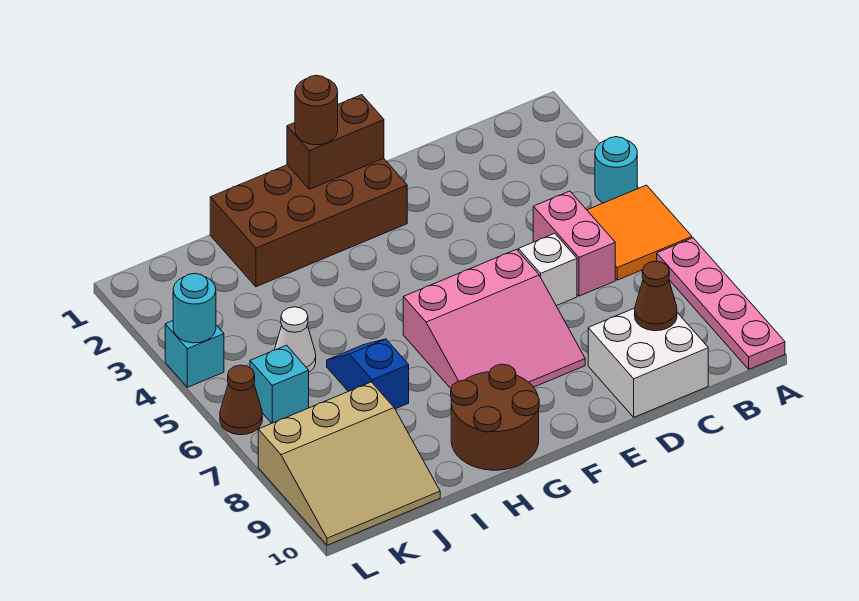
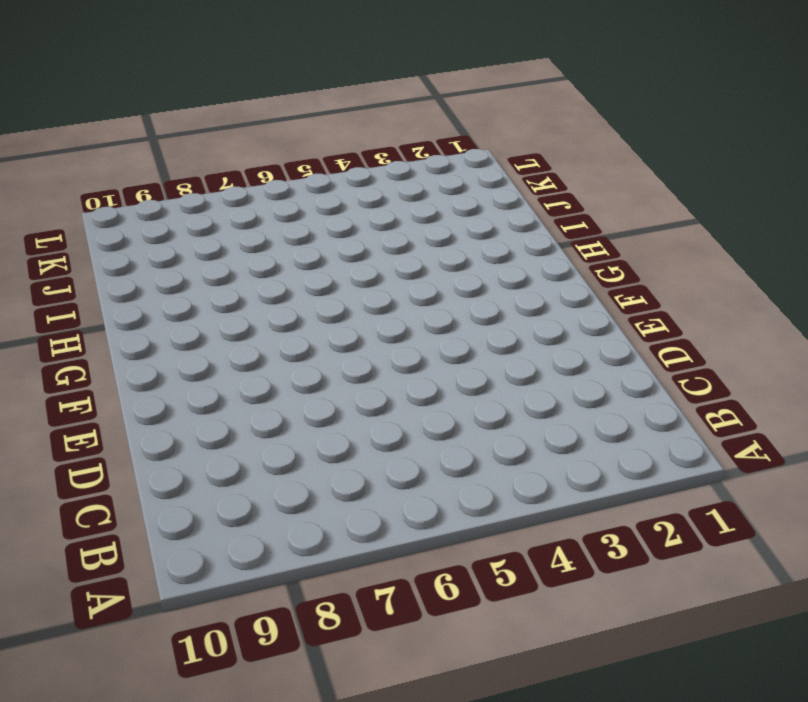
none -> cyan round brick A4 level 1
none -> orange tile A5:B6 level 1
none -> pink plate A7:A10 level 1

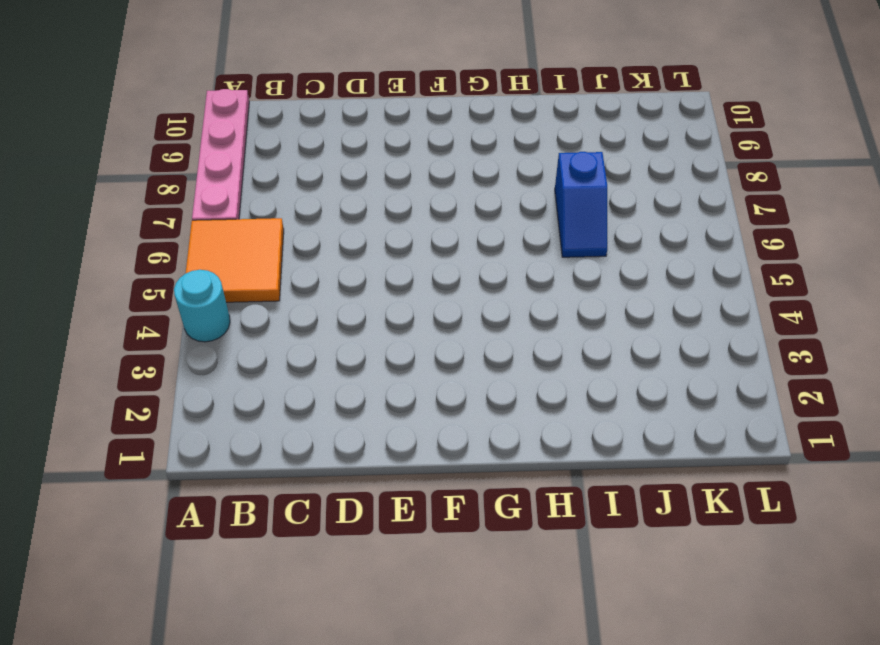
none -> pink brick C5:C6 level 1
none -> white brick C9:D10 level 1
none -> white brick D6 level 1

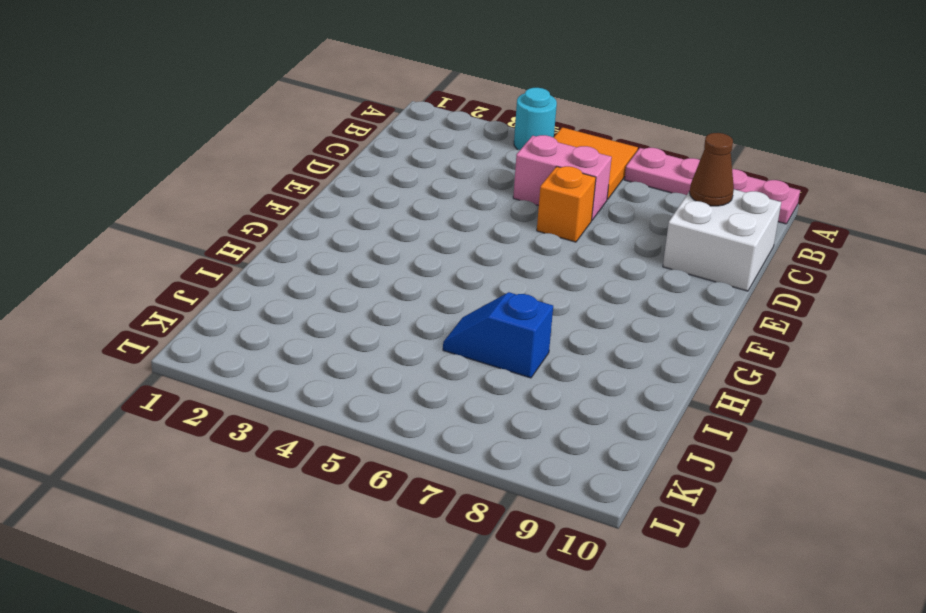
orange brick D6 level 1 -> white brick D6 level 1
none -> pink slope E6:G8 level 1 top 6
none -> brown brick F1:I2 level 1
none -> brown round brick G9:H10 level 1

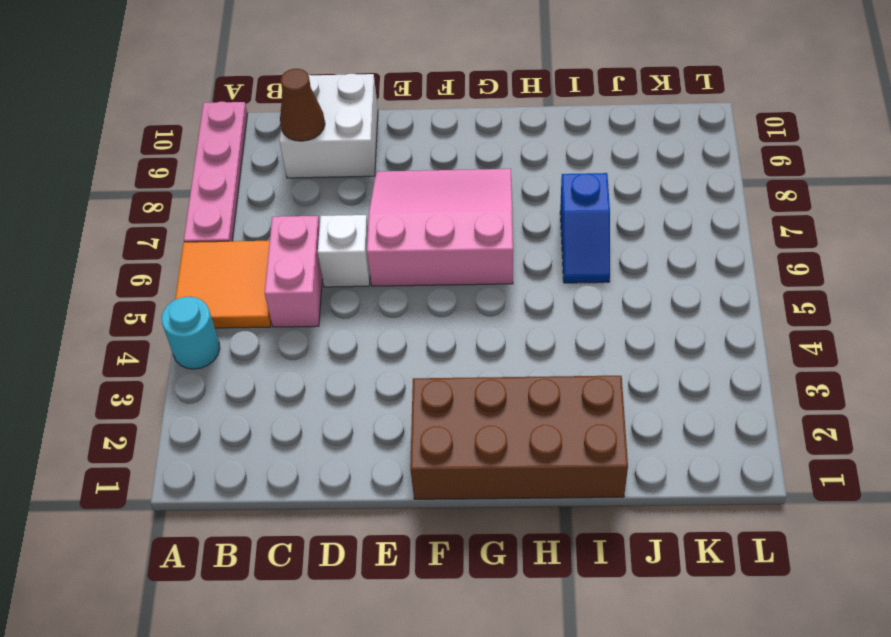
none -> brown round brick G9:H10 level 1
none -> white cone J5 level 1
none -> tan slope J8:L10 level 1 top 8

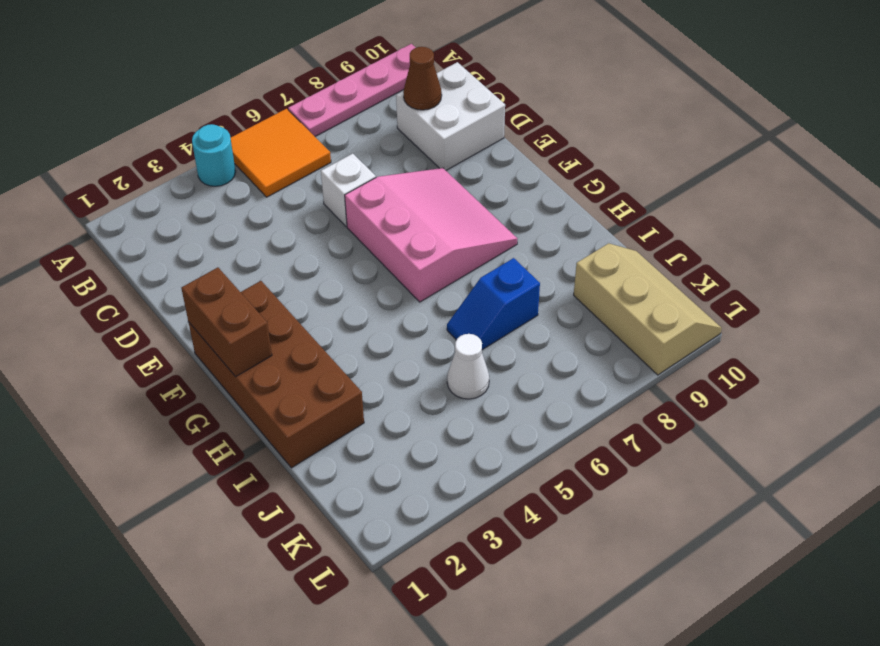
tan slope J9:L10 level 1 top 9 -> tan slope J8:L10 level 1 top 8
none -> pink brick C5:C6 level 1
none -> brown round brick G9:H10 level 1
none -> cyan brick K6 level 1

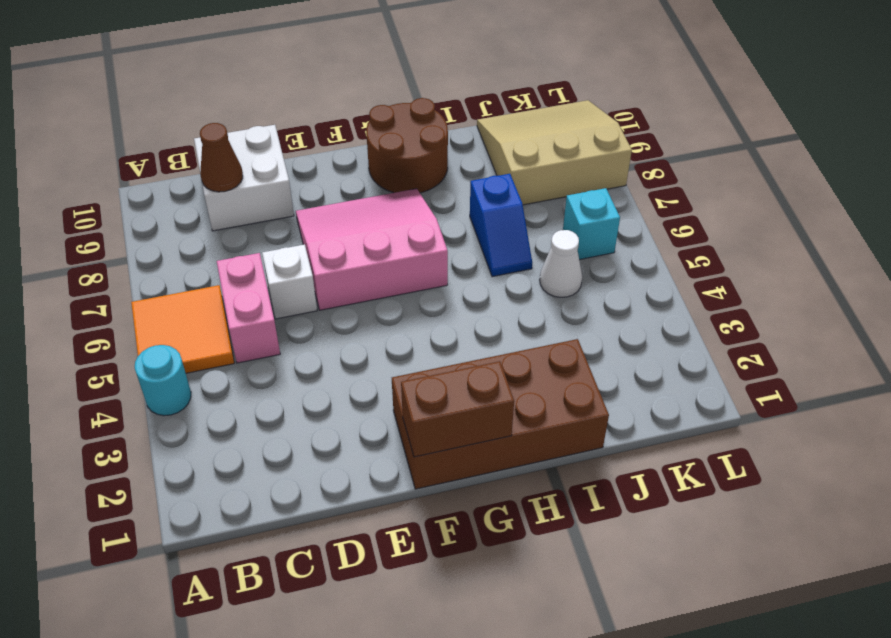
none -> pink plate A7:A10 level 1
none -> cyan brick L4 level 1
none -> brown cone L6 level 1

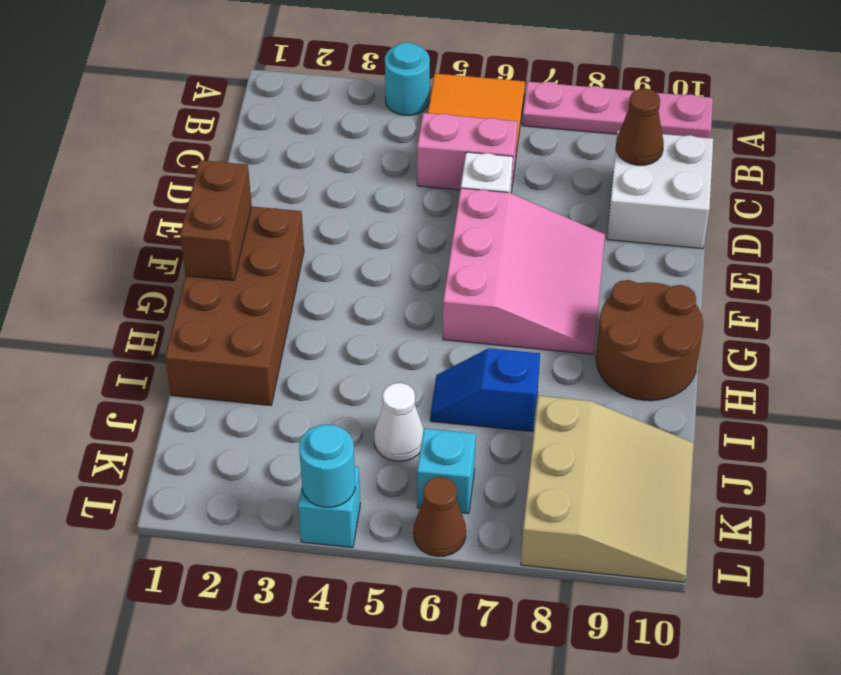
none -> brown round brick G1 level 3

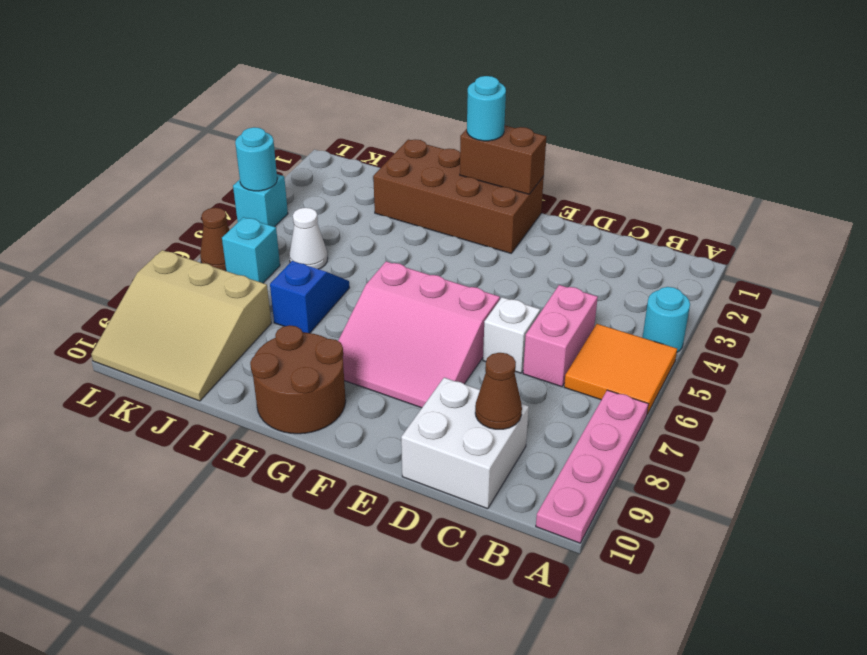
cyan round brick G1 level 3 -> brown round brick G1 level 3

